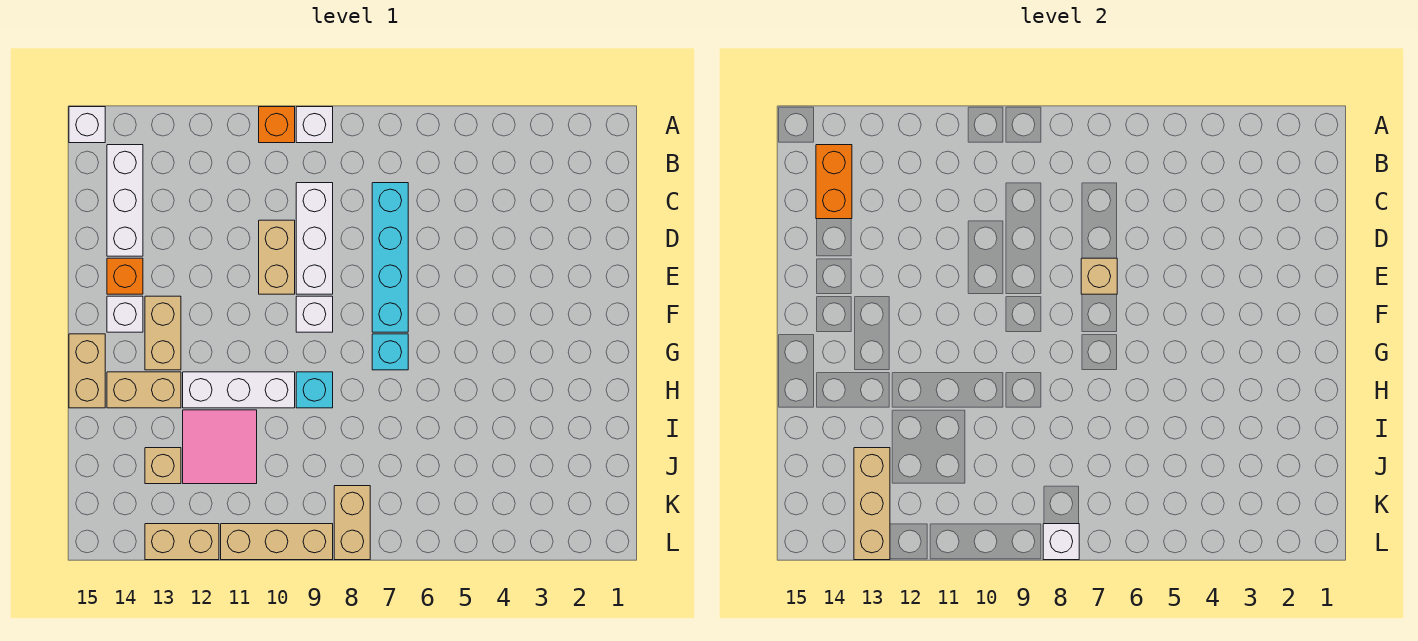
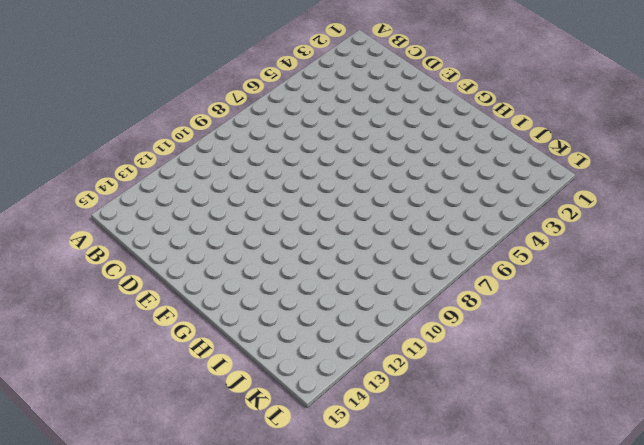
none -> white brick A9 level 1
none -> orange brick A10 level 1
none -> white brick A15 level 1

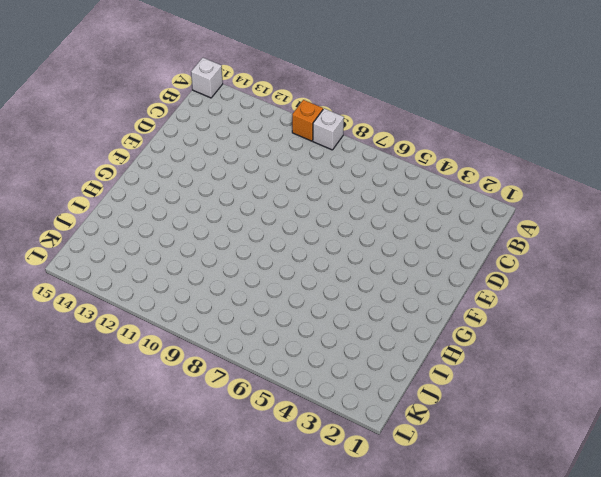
none -> white brick B14:D14 level 1
none -> cyan brick C7:F7 level 1
none -> white brick C9:E9 level 1

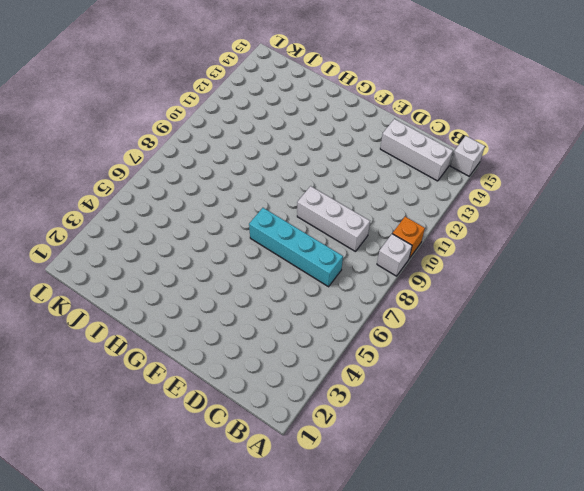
none -> tan brick D10:E10 level 1
none -> orange brick E14 level 1
none -> white brick F9 level 1

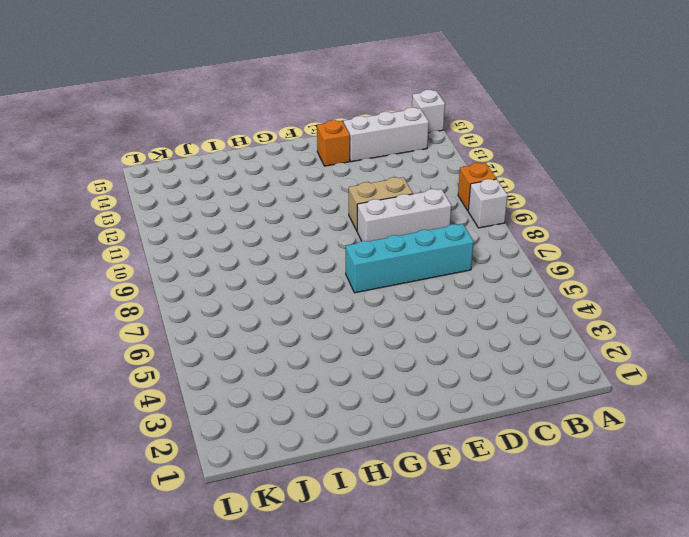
none -> white brick F9 level 1
none -> tan brick F13:G13 level 1
none -> white brick F14 level 1

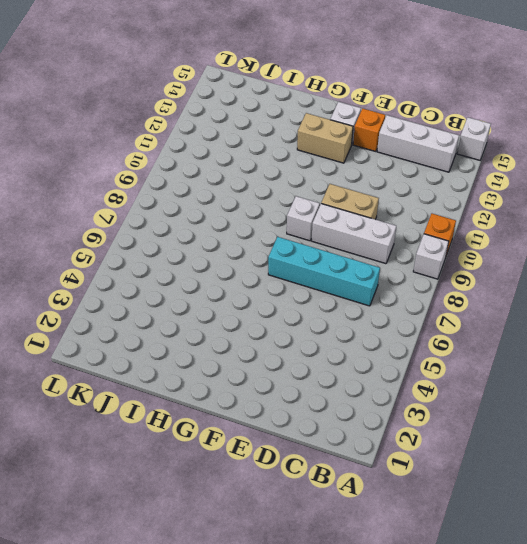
none -> cyan brick G7 level 1
none -> tan brick G15:H15 level 1
none -> cyan brick H9 level 1

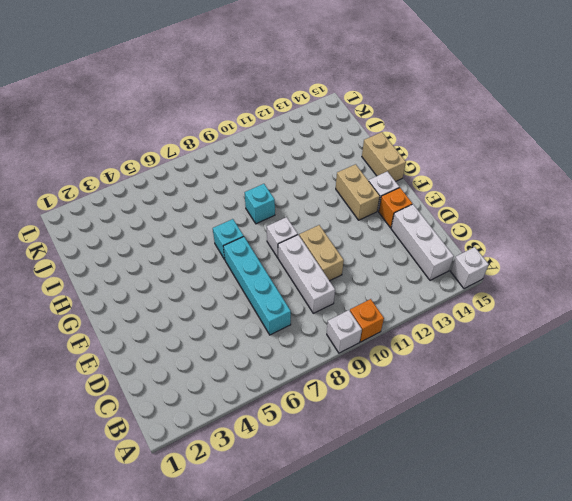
none -> white brick H10:H12 level 1
none -> tan brick H13:H14 level 1
none -> pink tile I11:J12 level 1

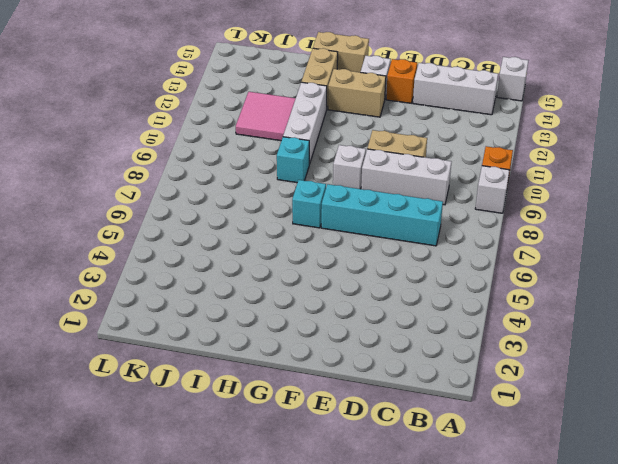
none -> tan brick J13 level 1
none -> tan brick K8:L8 level 1
none -> tan brick L9:L11 level 1

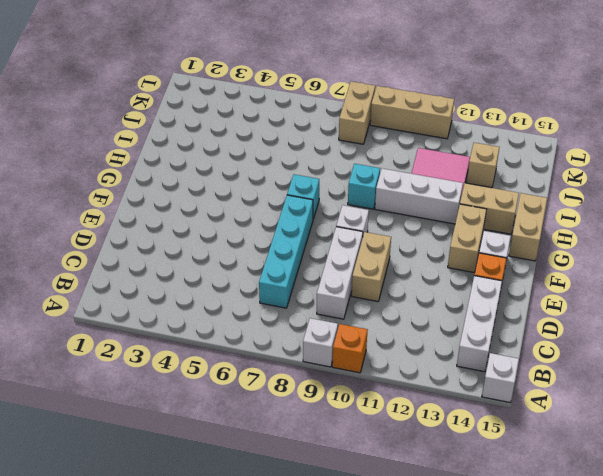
none -> tan brick L12:L13 level 1
none -> orange brick B14:C14 level 2
none -> tan brick E7 level 2

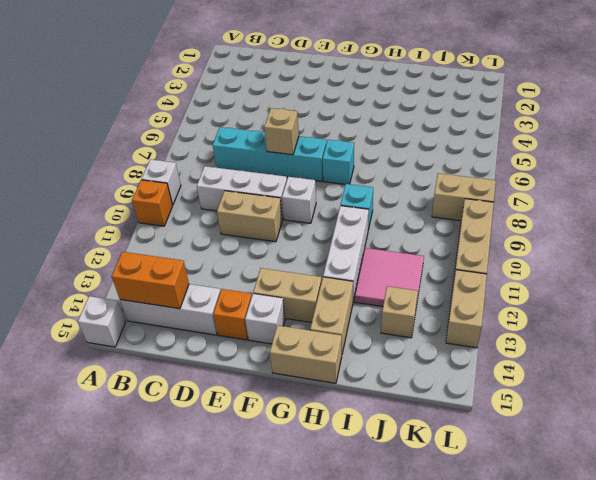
none -> tan brick J13:L13 level 2
none -> white brick L8 level 2

